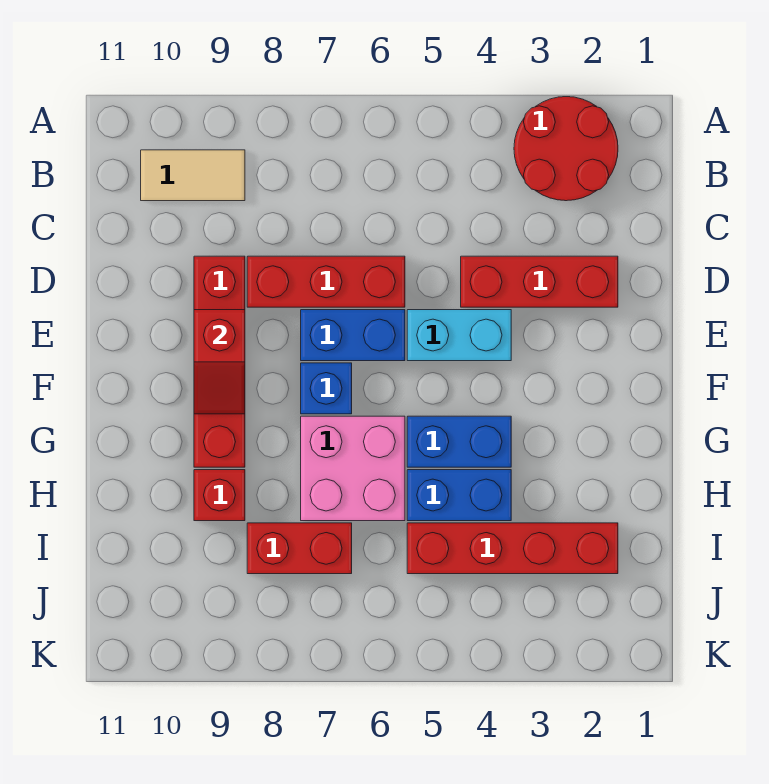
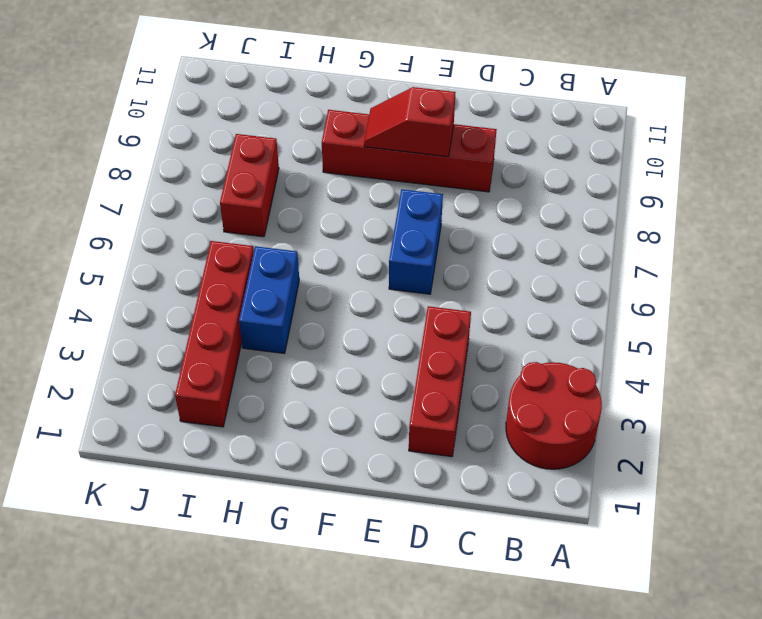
none -> tan tile B9:B10 level 1
none -> red brick D6:D8 level 1
none -> cyan brick E4:E5 level 1

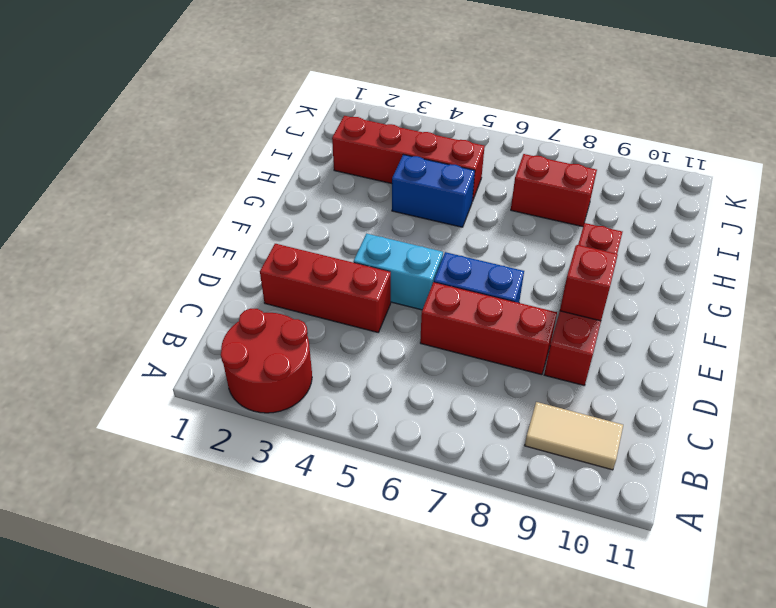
none -> blue brick F7 level 1
none -> blue brick G4:G5 level 1
none -> pink brick G6:H7 level 1

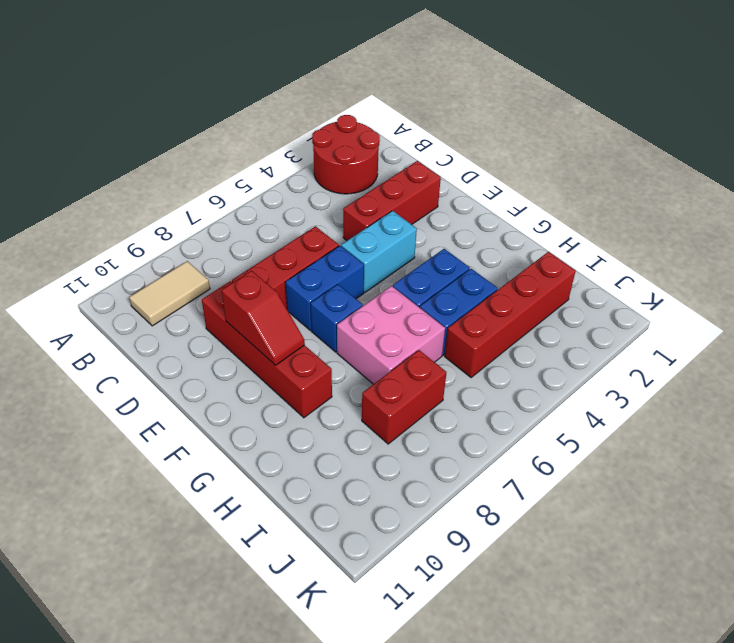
none -> red brick H9 level 1

